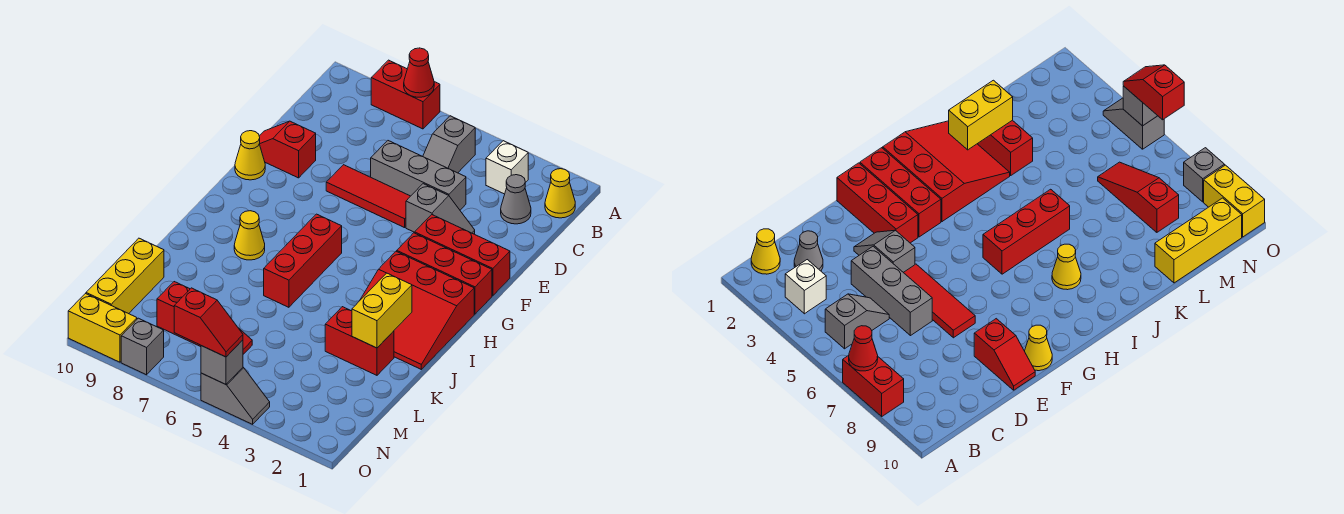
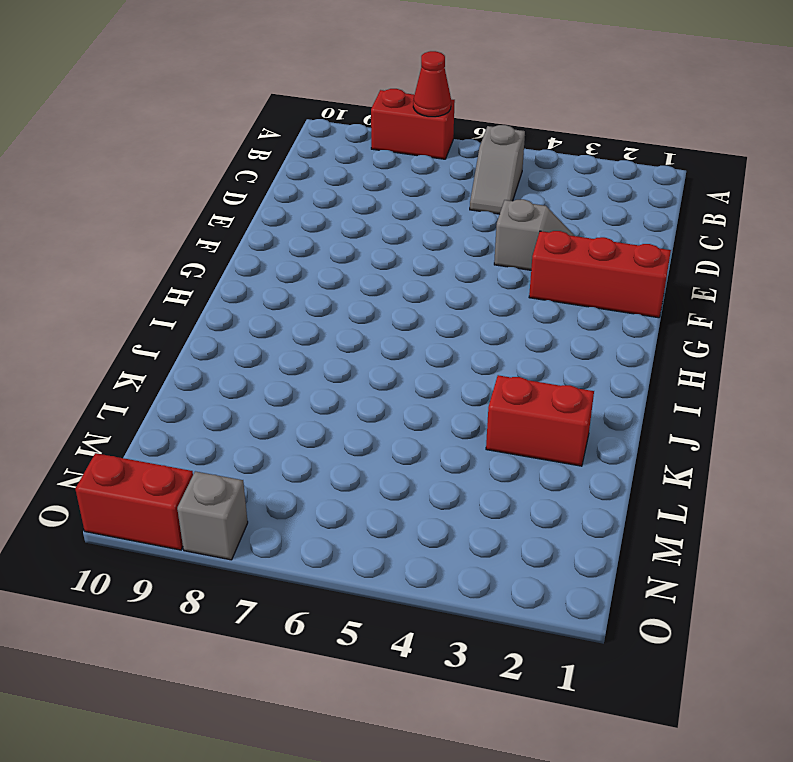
red brick O9:O10 level 1 -> yellow brick O9:O10 level 1
none -> yellow cone B1 level 1
none -> white brick B3 level 1
none -> grey cone C2 level 1

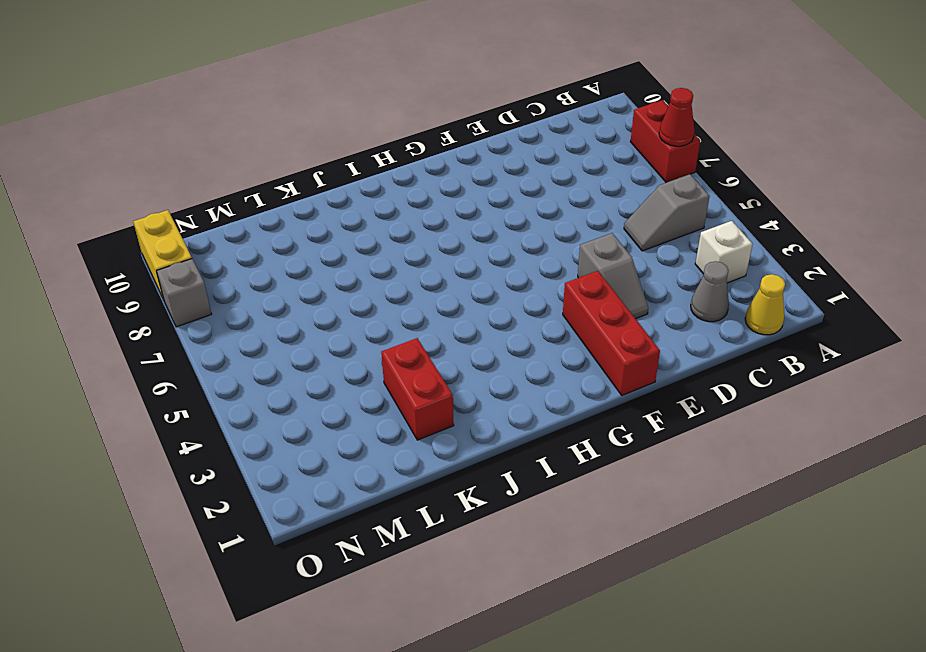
none -> grey brick D4:D6 level 1
none -> red tile E5:E7 level 1
none -> red slope E9:E10 level 1 top 9

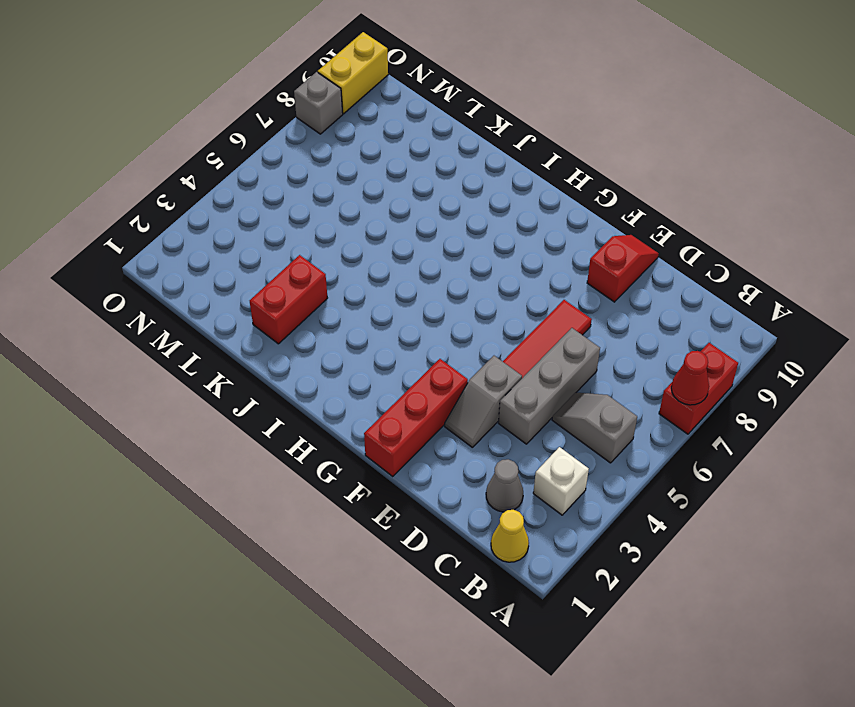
none -> yellow cone F10 level 1
none -> red brick G1:G3 level 1
none -> red slope H1:J3 level 1 top H

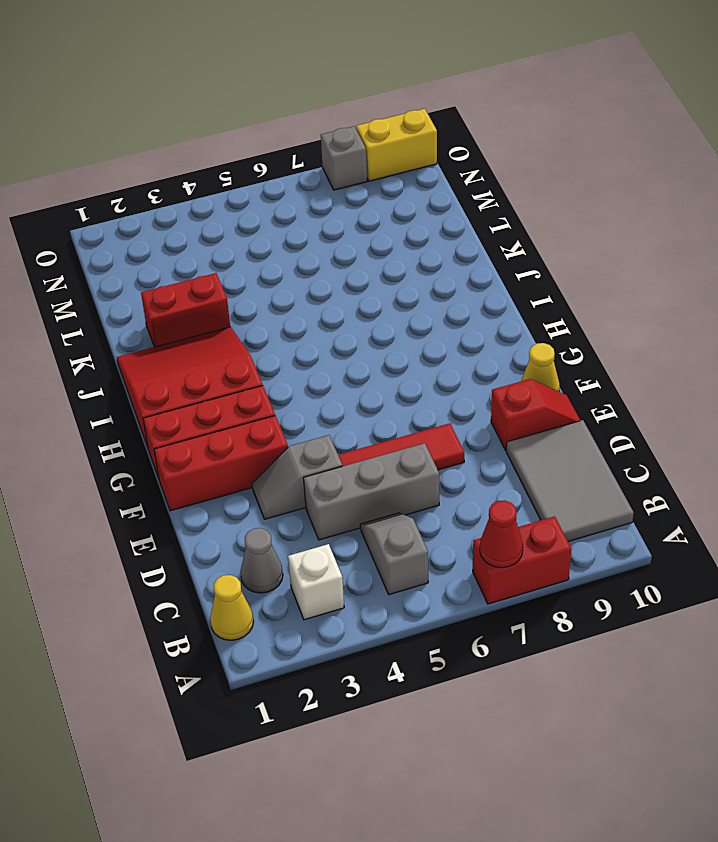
grey tile B9:D10 level 1 -> none
none -> red brick H6:J6 level 1
none -> yellow cone I8 level 1
none -> yellow brick L10:N10 level 1

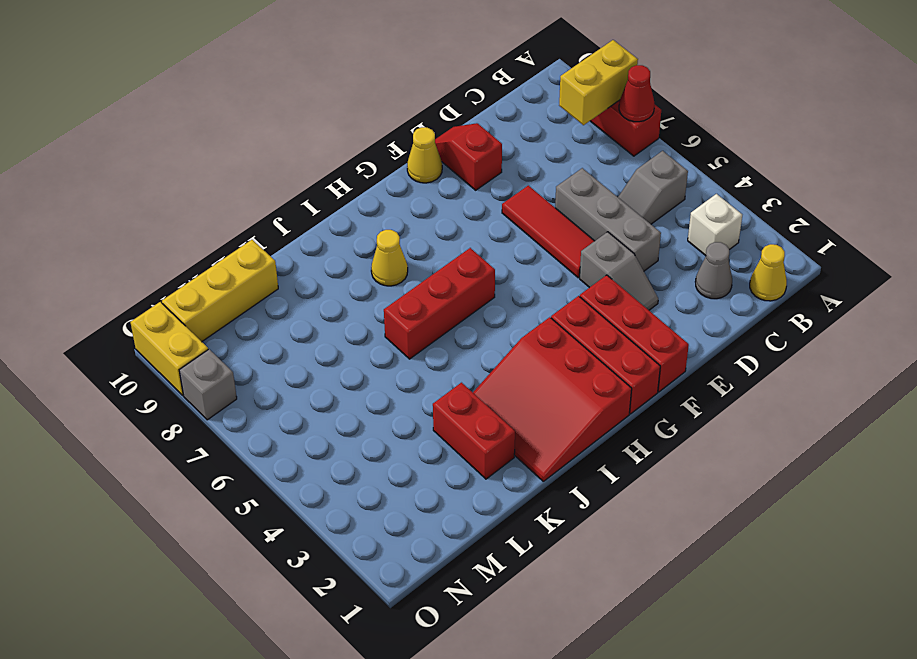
yellow brick A8:B8 level 2 -> yellow brick J2:K2 level 2
none -> red slope M6:M8 level 1 top 8
none -> grey slope O4:O5 level 1 top 5
none -> grey brick O5 level 2

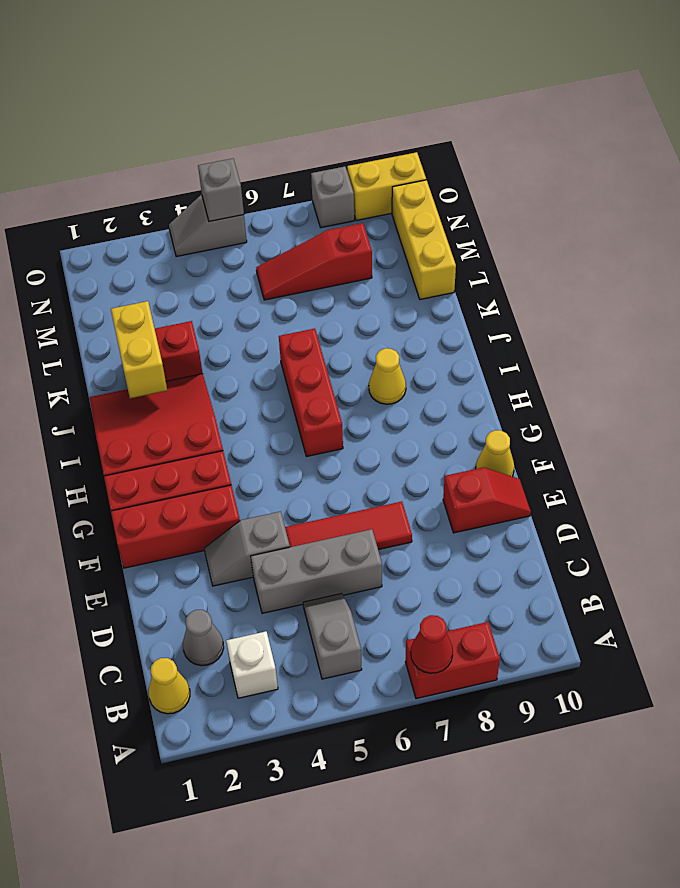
none -> red slope O5:O6 level 3 top 6

